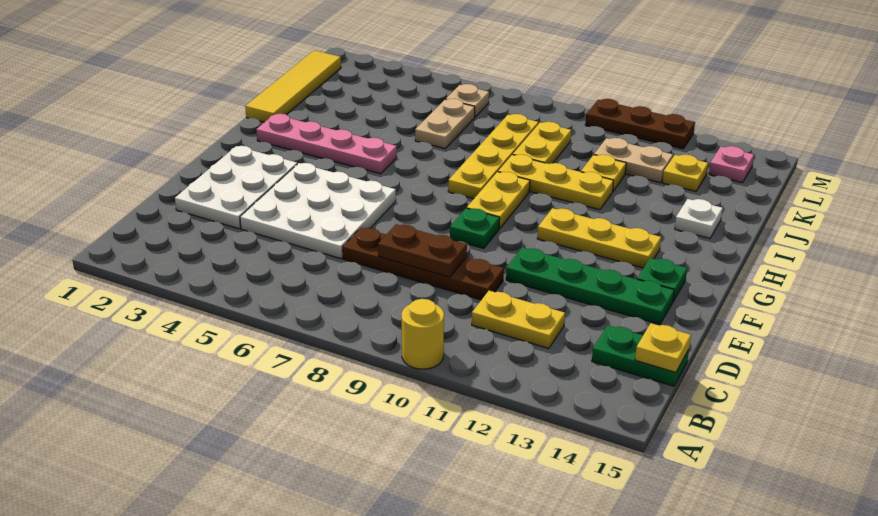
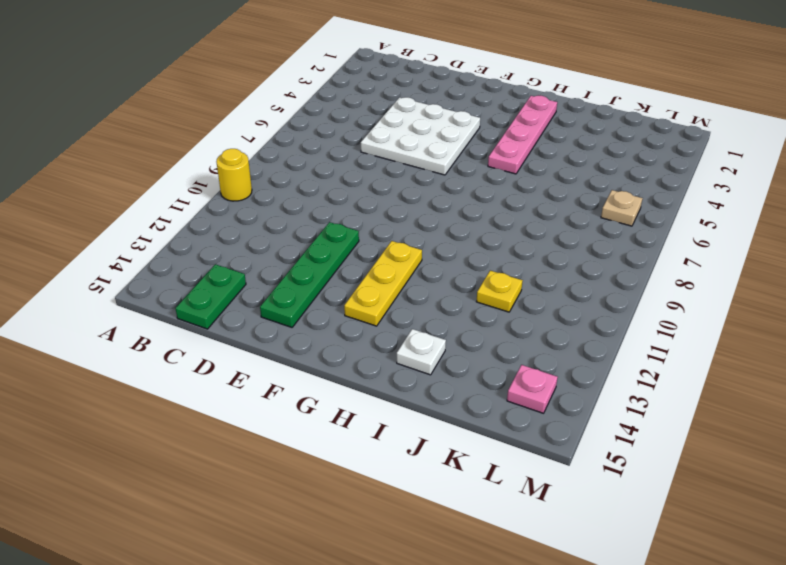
none -> yellow plate C11:C12 level 1
none -> white plate D2:F3 level 1
none -> brown plate D7:D10 level 1

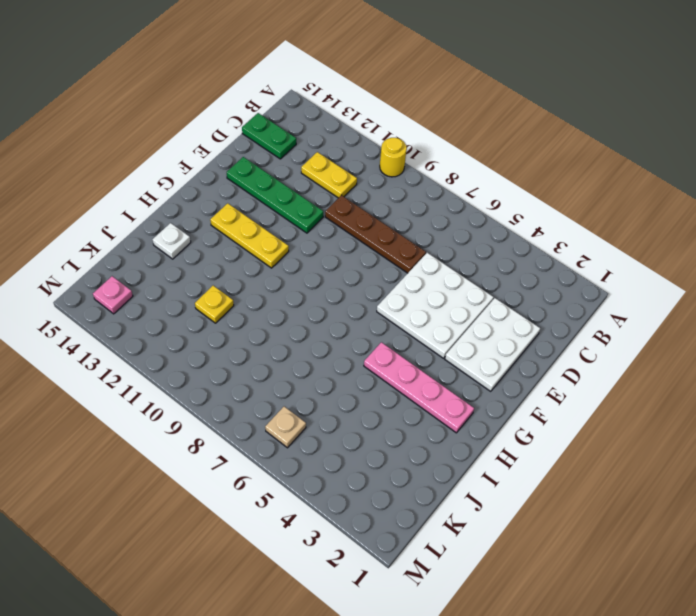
none -> green plate F9 level 1
none -> green plate F14 level 1
none -> yellow plate G9:H9 level 1

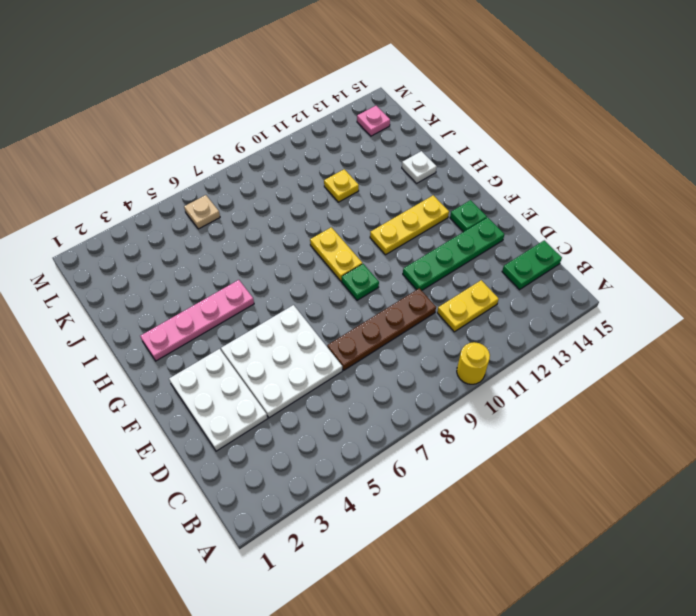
none -> yellow plate H8:K8 level 1
none -> yellow tile I1:L1 level 1
none -> yellow plate I9:I11 level 1

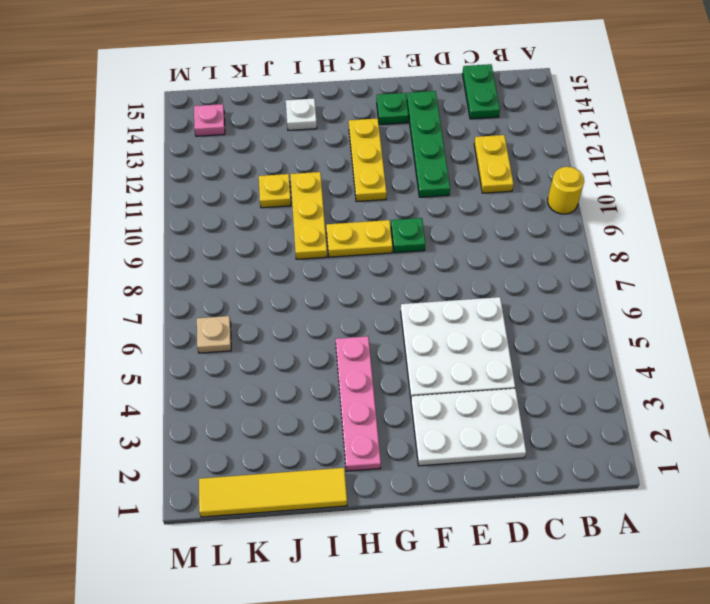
none -> brown plate D7:D10 level 1
none -> yellow plate H8:K8 level 1
none -> tan plate J6:K6 level 1

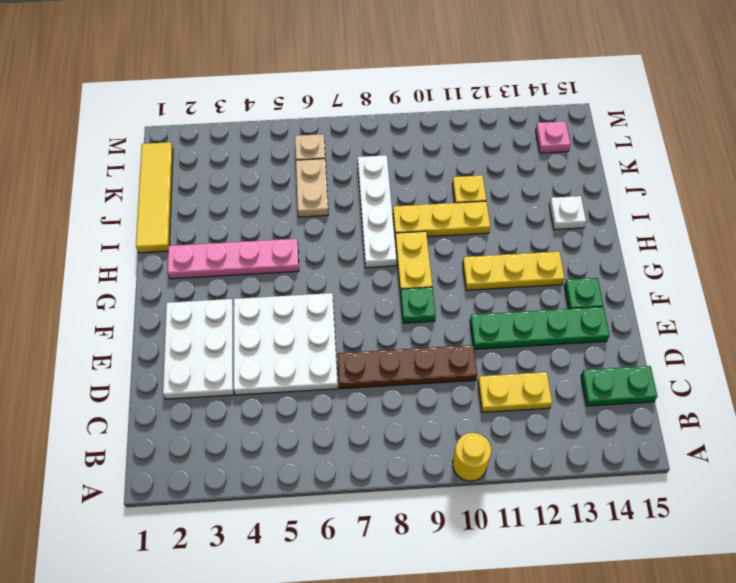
white plate H8:K8 level 1 -> yellow plate H8:K8 level 1
none -> yellow plate J9:K9 level 1
none -> tan plate K11:K12 level 1
none -> yellow plate K13 level 1

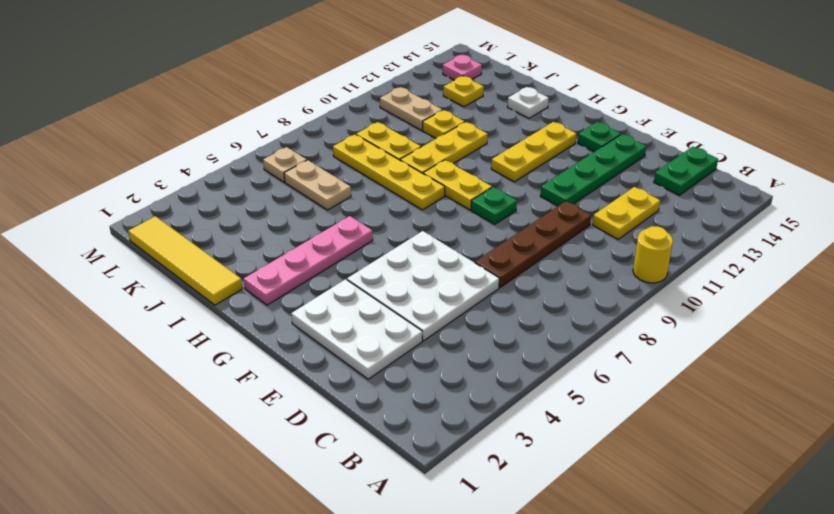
tan plate K11:L11 level 1 -> tan plate K11:K12 level 1
none -> brown plate M10:M12 level 1
none -> yellow plate C15 level 2
none -> brown plate D8:D9 level 2

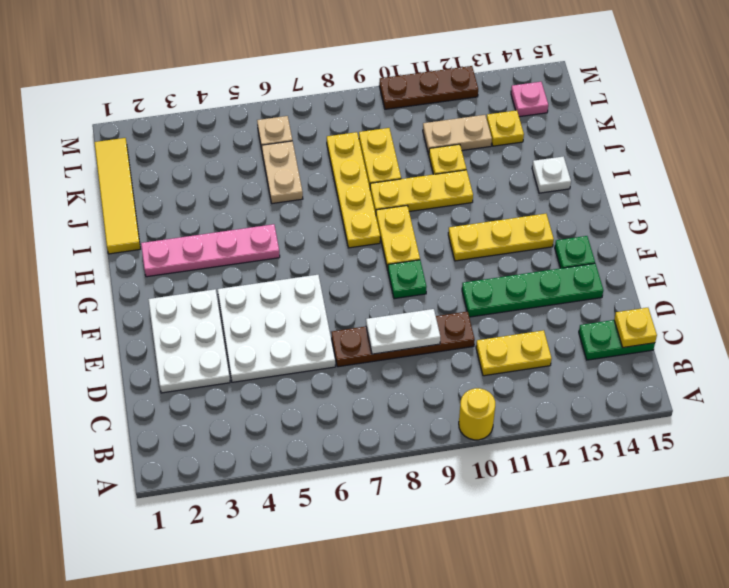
white plate D8:D9 level 2 -> brown plate D8:D9 level 2

